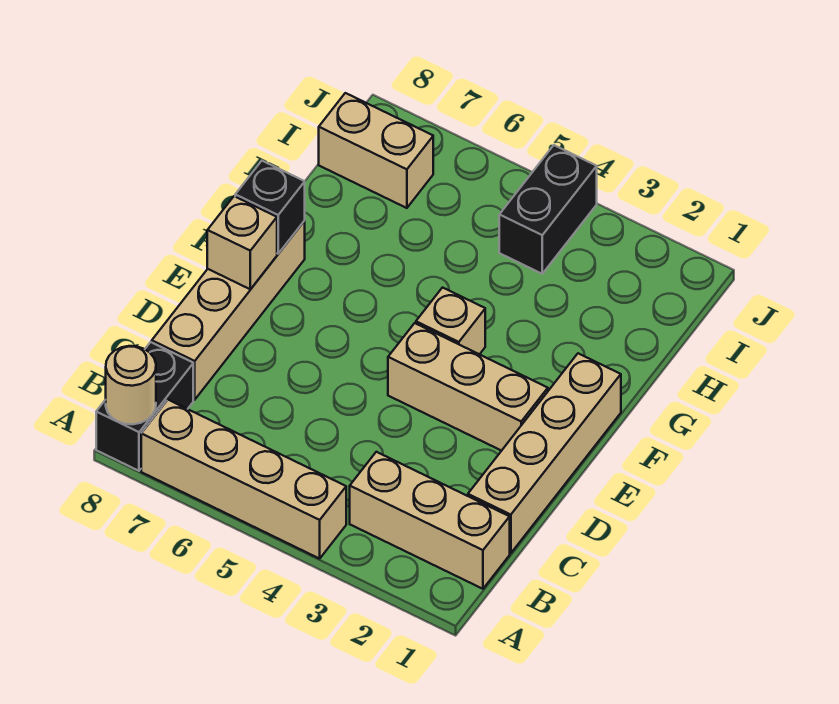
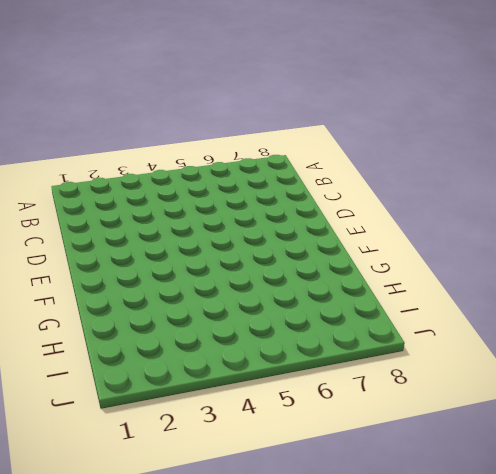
none -> tan brick A4:A7 level 1
none -> black brick A8:B8 level 1
none -> tan brick B1:B3 level 1

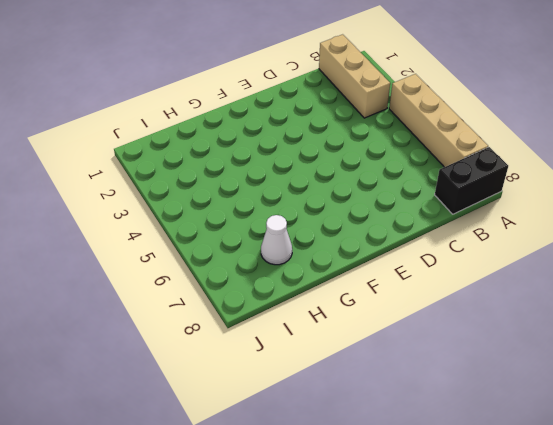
white cone H7 level 1 -> none
none -> tan brick C1:F1 level 1
none -> tan brick C8:F8 level 1
none -> tan brick E2:E4 level 1

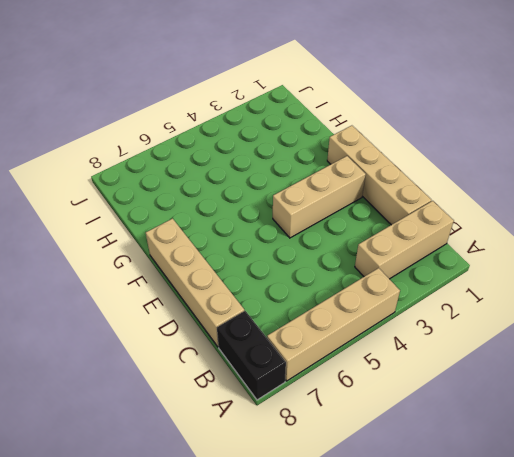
none -> tan brick F4 level 1
none -> black brick I4:J4 level 1
none -> tan brick I7:I8 level 1

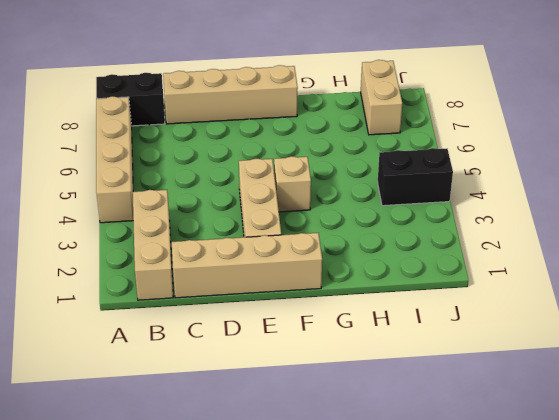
none -> tan round brick A8 level 2
none -> tan brick E8 level 2
none -> black brick F8 level 2

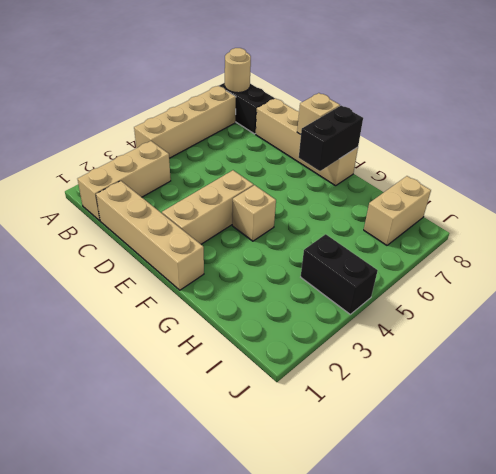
black brick F7:F8 level 2 -> black brick F8 level 2

